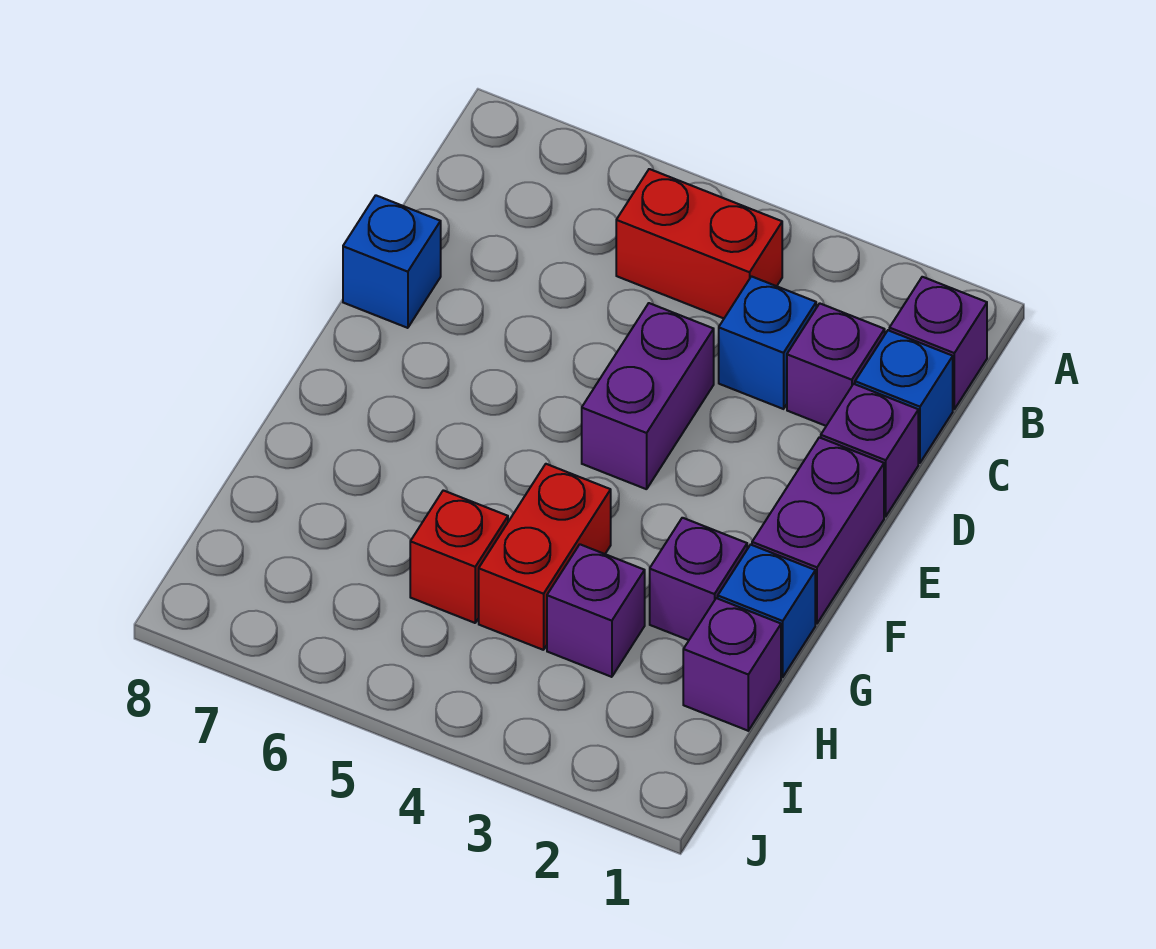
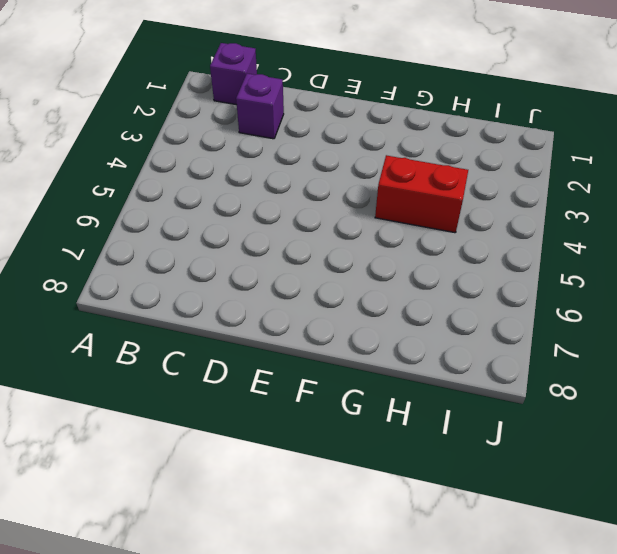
none -> red brick B4:B5 level 1
none -> blue brick C1 level 1
none -> blue brick C3 level 1

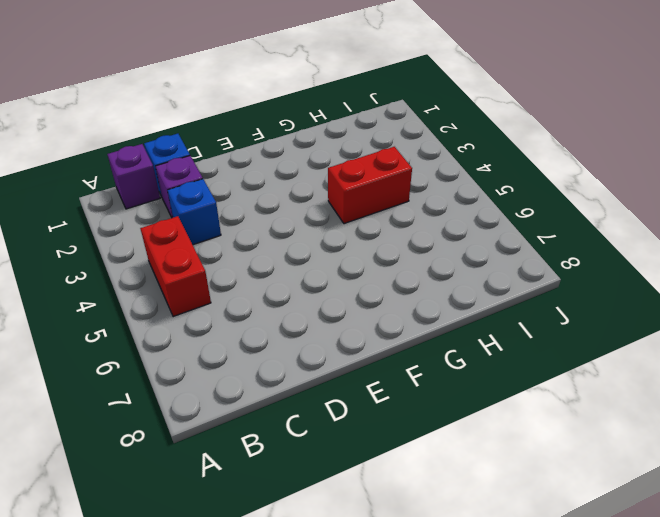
none -> purple brick D1 level 1
none -> purple brick D4:E4 level 1
none -> blue brick D8 level 1

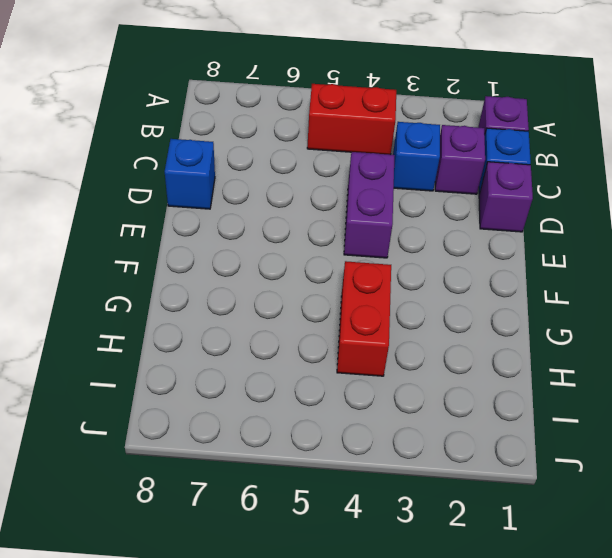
none -> purple brick E1:F1 level 1
none -> blue brick G1 level 1
none -> purple brick G2 level 1

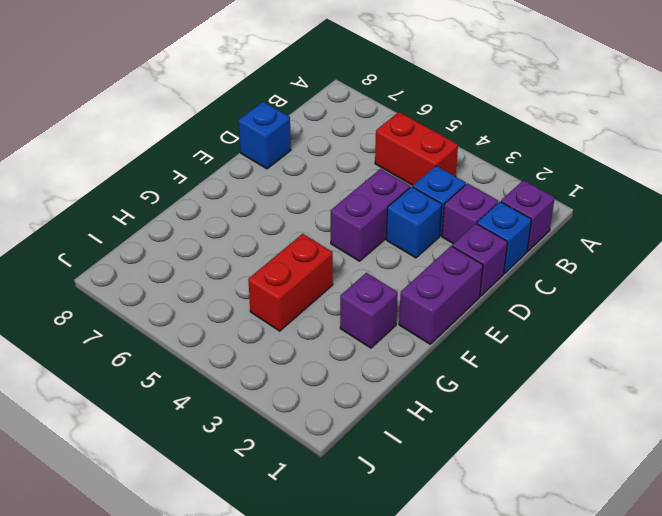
blue brick D3 level 1 -> blue brick G1 level 1
none -> purple brick H1 level 1
none -> purple brick H3 level 1
none -> red brick H5 level 1

